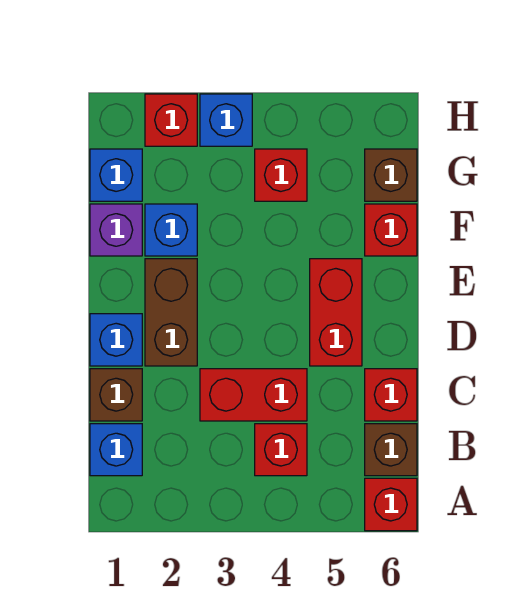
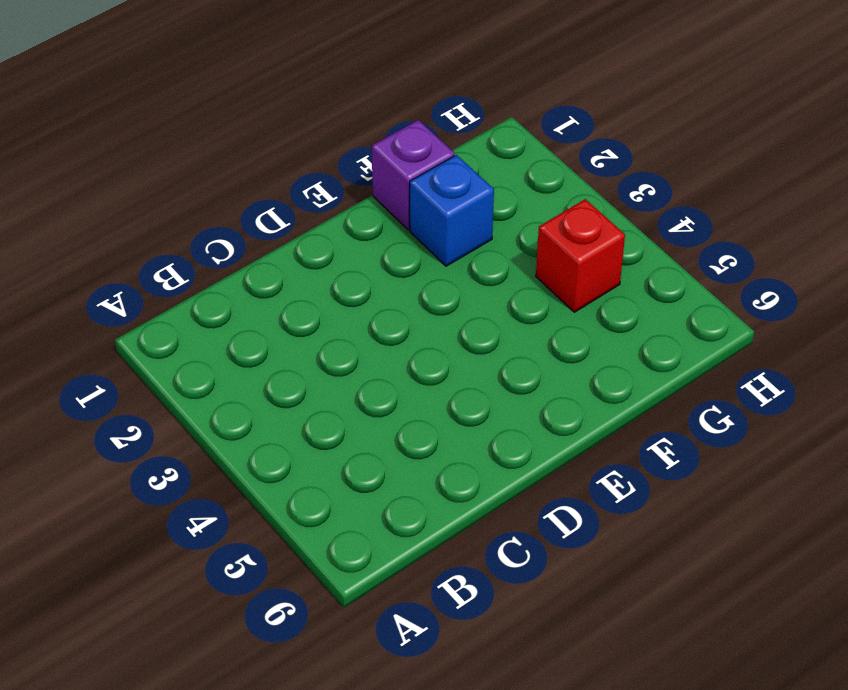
none -> red brick A6 level 1
none -> blue brick B1 level 1
none -> red brick B4 level 1

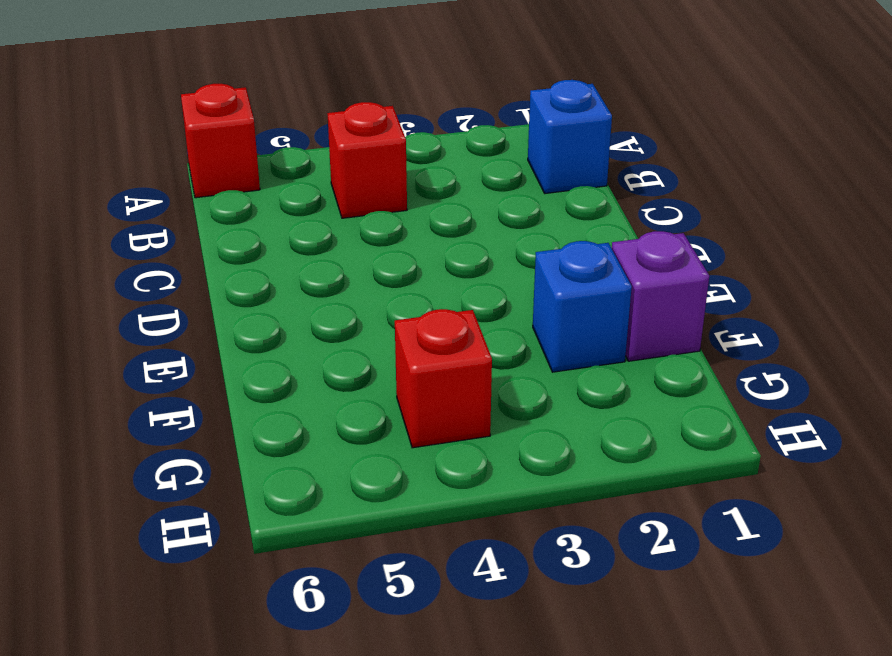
none -> brown brick B6 level 1
none -> brown brick C1 level 1
none -> red brick C3:C4 level 1

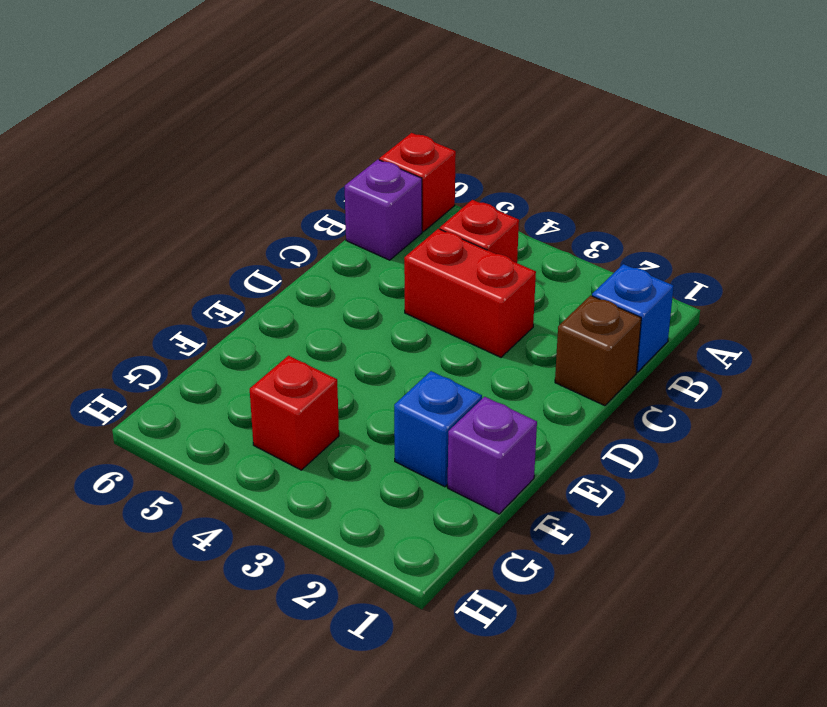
purple brick B6 level 1 -> brown brick B6 level 1
none -> red brick C6 level 1
none -> blue brick D1 level 1
none -> brown brick D2:E2 level 1

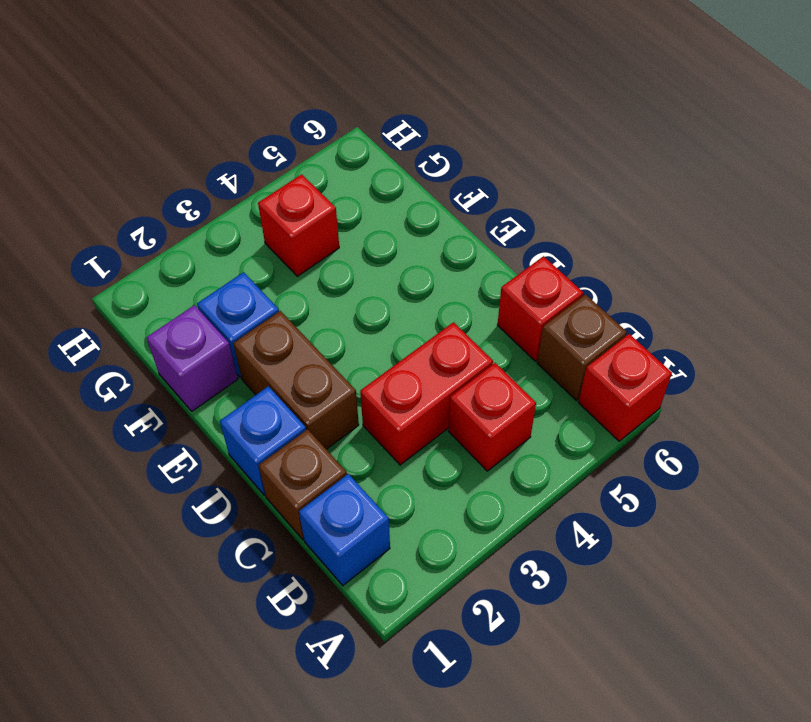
none -> red brick D5:E5 level 1
none -> red brick F6 level 1
none -> blue brick G1 level 1

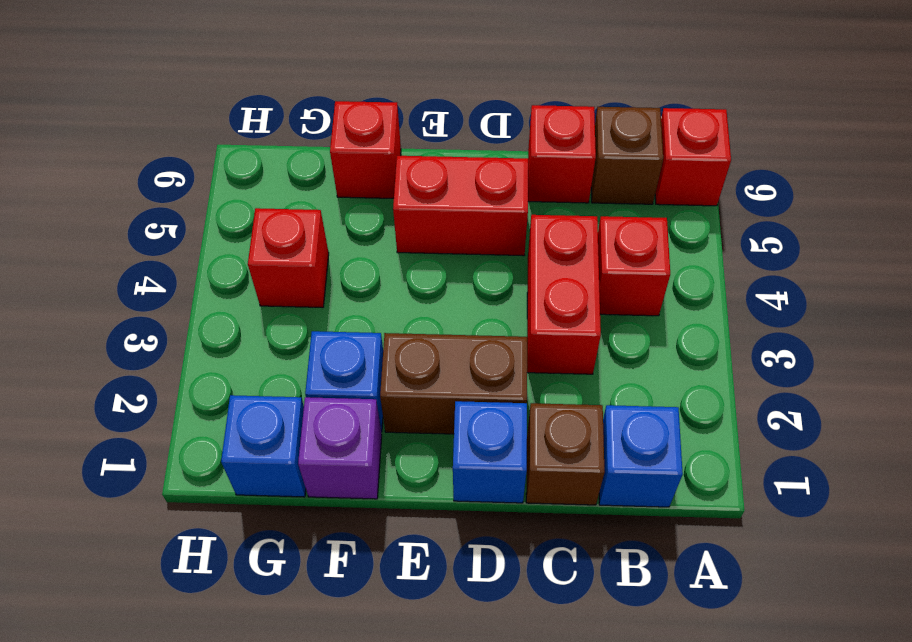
none -> brown brick G6 level 1
none -> red brick H2 level 1
none -> blue brick H3 level 1

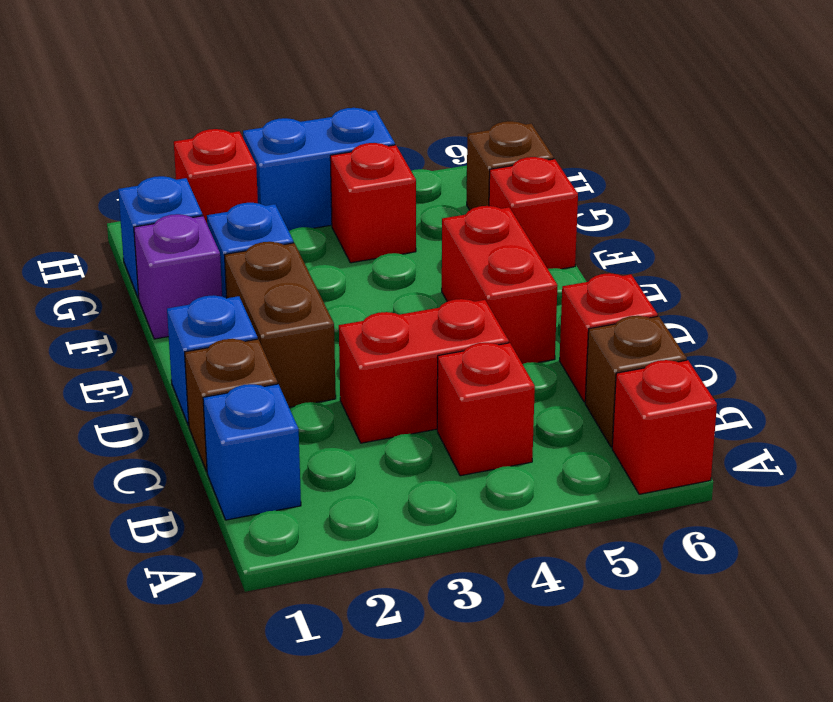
blue brick H3:H4 level 1 -> blue brick H3 level 1

